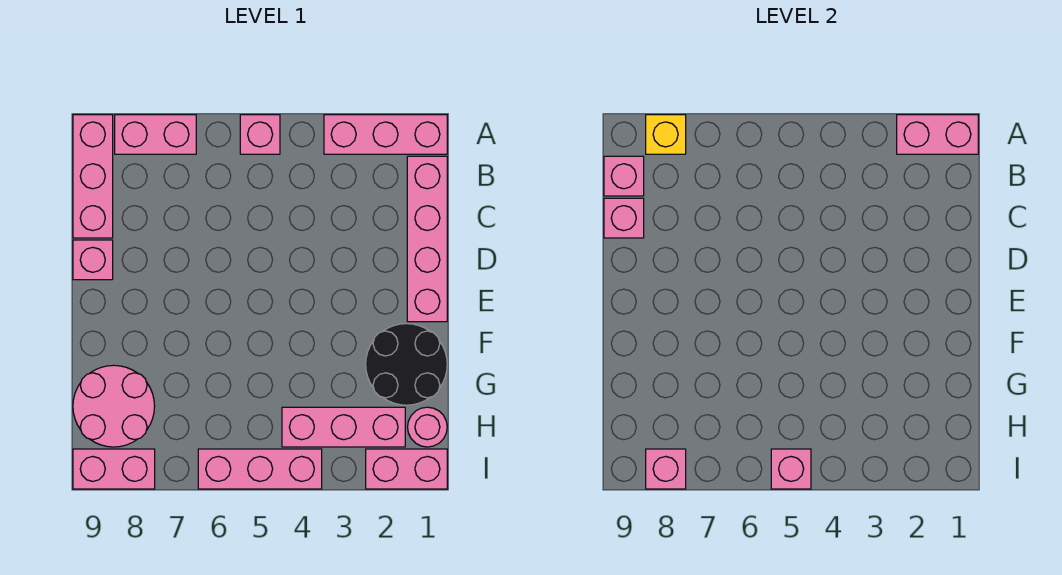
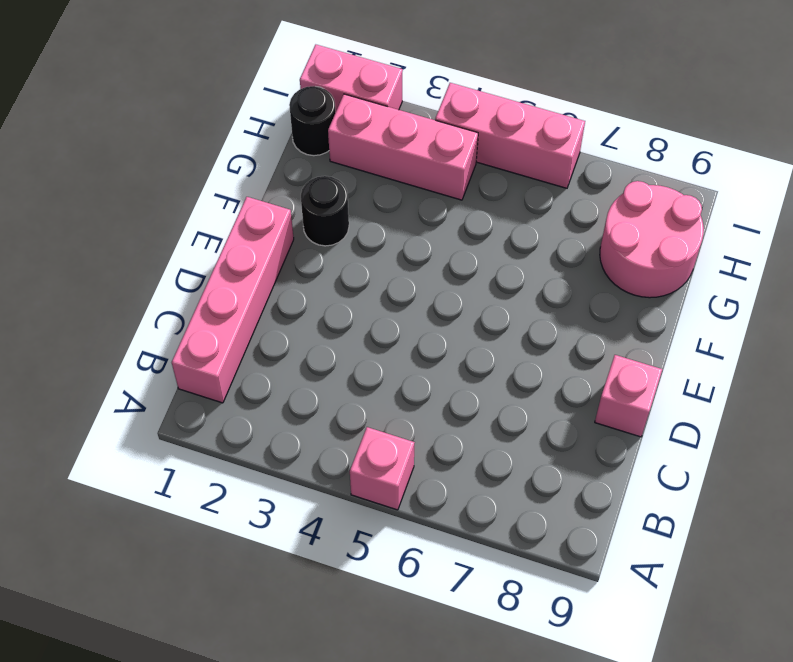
black round brick F2 level 1 -> black round brick F1:G2 level 1
black round brick H1 level 1 -> pink round brick H1 level 1
none -> pink brick A1:A3 level 1
none -> pink brick A7:A8 level 1
none -> pink brick A9:C9 level 1

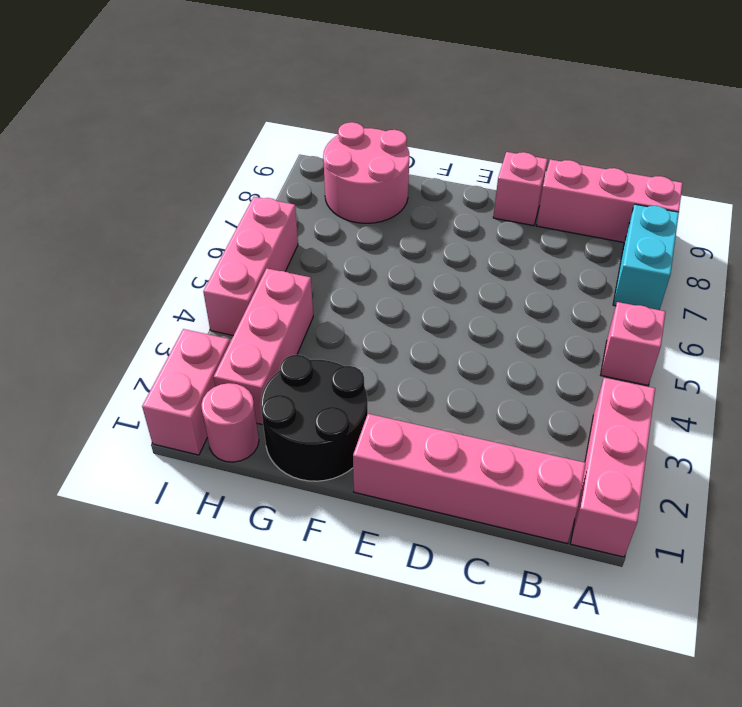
cyan brick A7:A8 level 1 -> pink brick A7:A8 level 1
none -> pink brick I8:I9 level 1
none -> pink brick A1:A2 level 2
none -> yellow brick A8 level 2

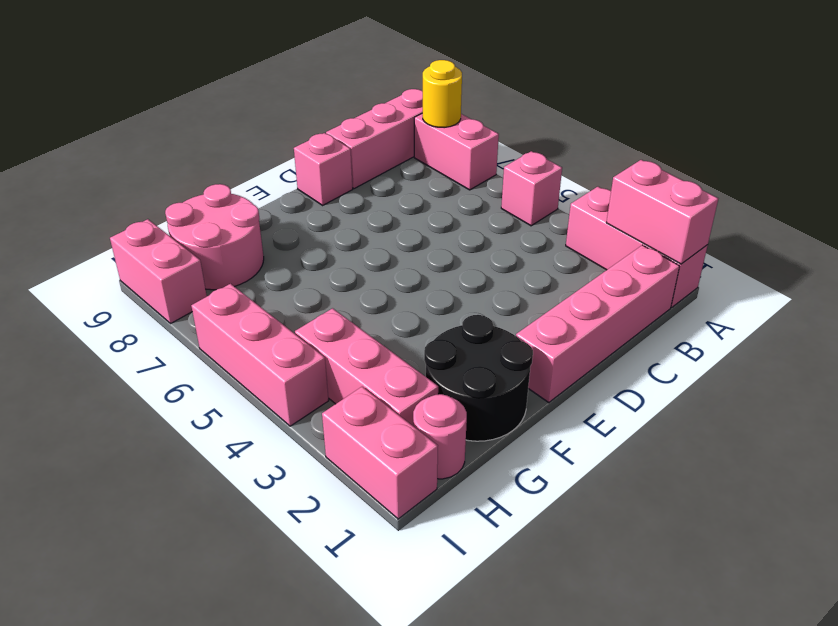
yellow round brick A8 level 2 -> yellow brick A8 level 2
none -> pink brick B9 level 2
none -> pink brick C9 level 2
none -> pink brick I5 level 2

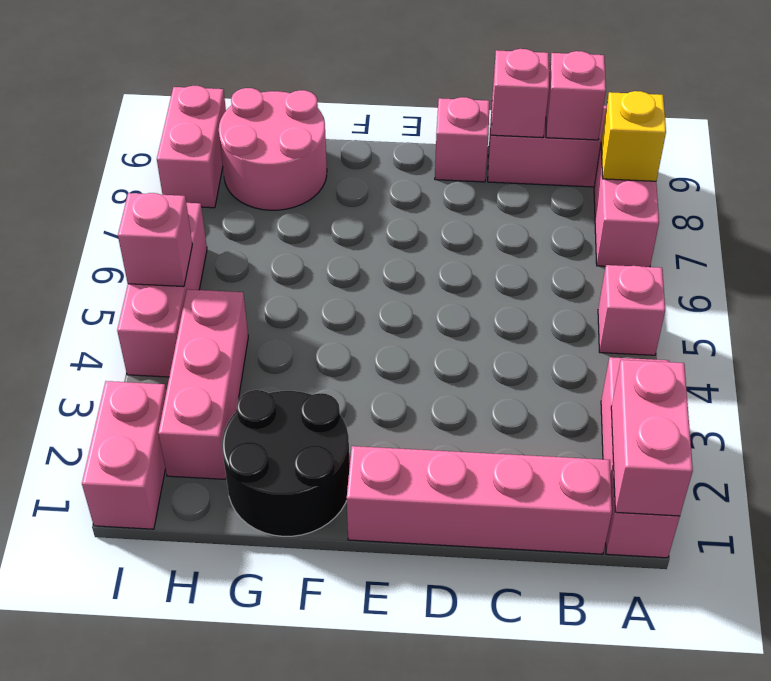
none -> pink round brick H1 level 1
none -> pink brick I8 level 2

